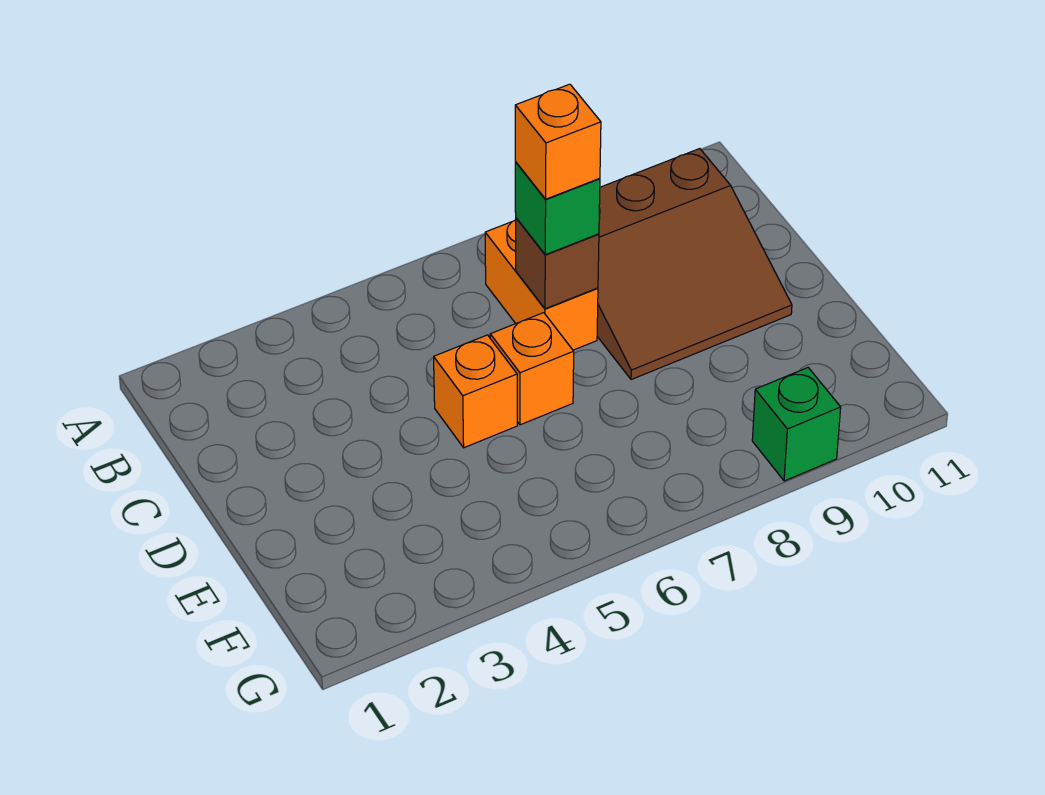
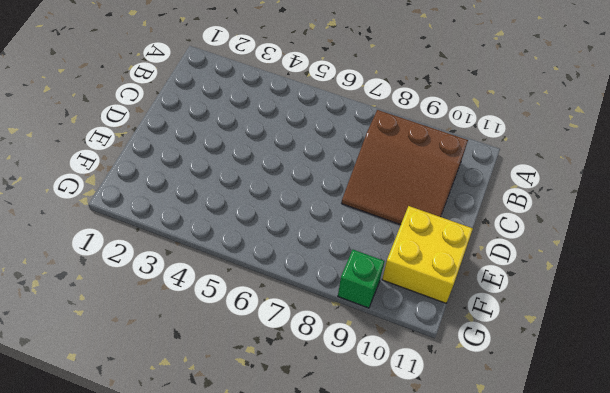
yellow brick E10:F11 level 1 -> none
none -> orange brick B7:C7 level 1
none -> orange brick D5 level 1

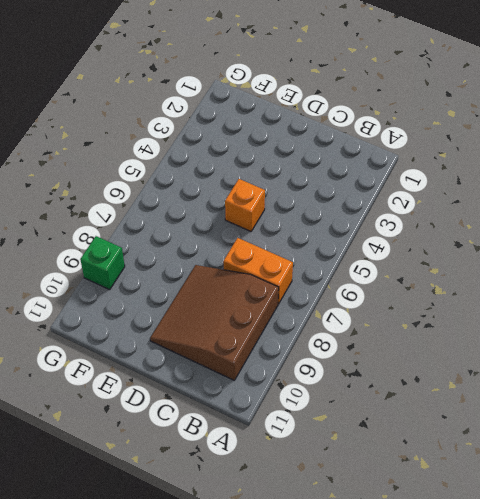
none -> orange brick D6 level 1
none -> brown brick C7 level 2

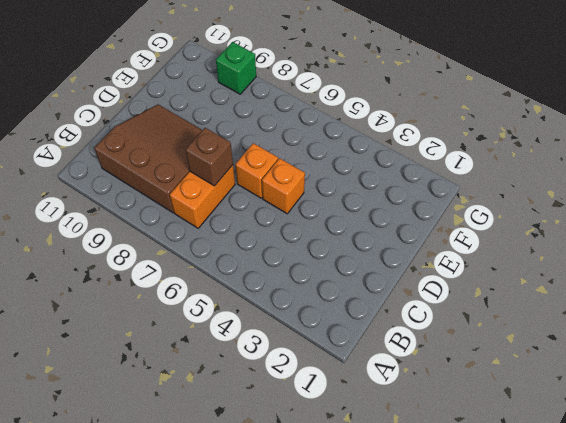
none -> green brick C7 level 3
none -> orange brick C7 level 4

